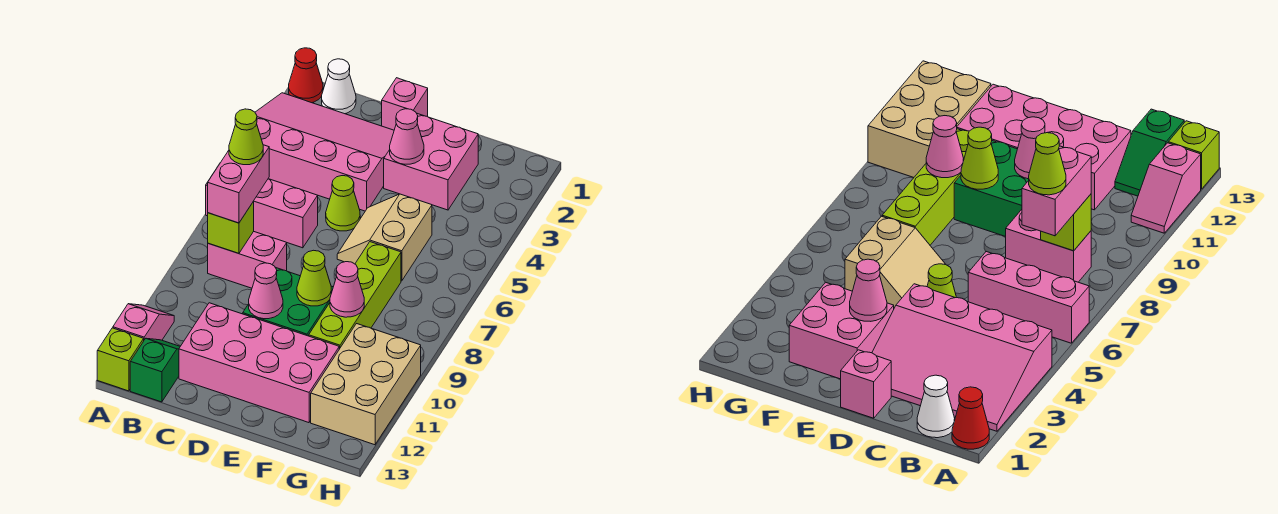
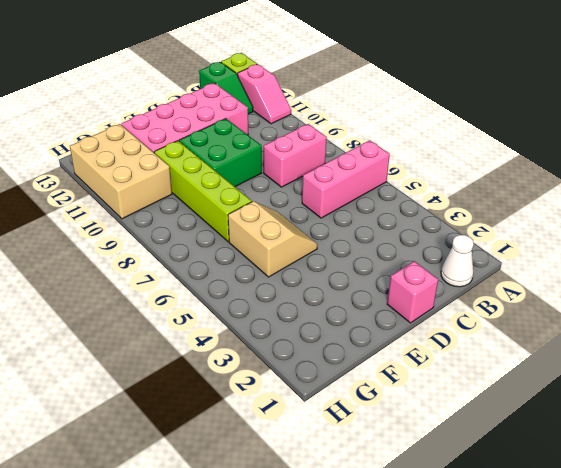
none -> red cone A1 level 1
none -> pink slope A2:D4 level 1 top 4
none -> lime cone D5 level 1

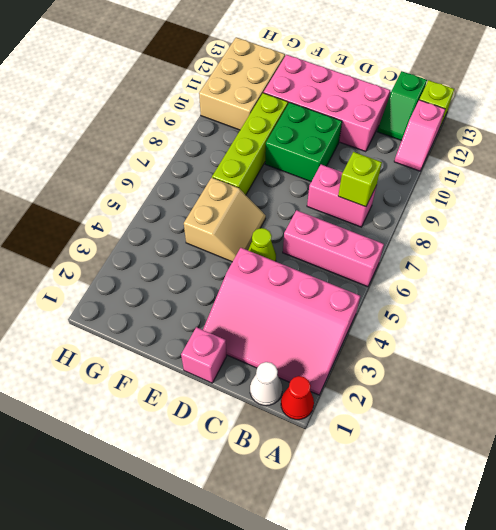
none -> pink brick E2:F3 level 1
none -> pink cone D10 level 2
none -> pink cone E3 level 2

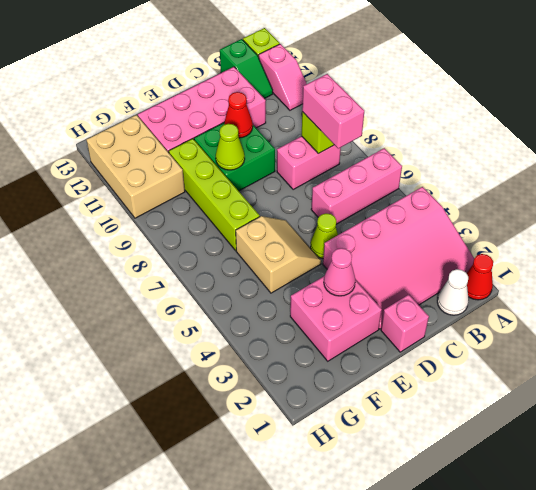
red cone D10 level 2 -> pink cone D10 level 2
none -> pink cone F9 level 2
none -> lime cone B7 level 4

